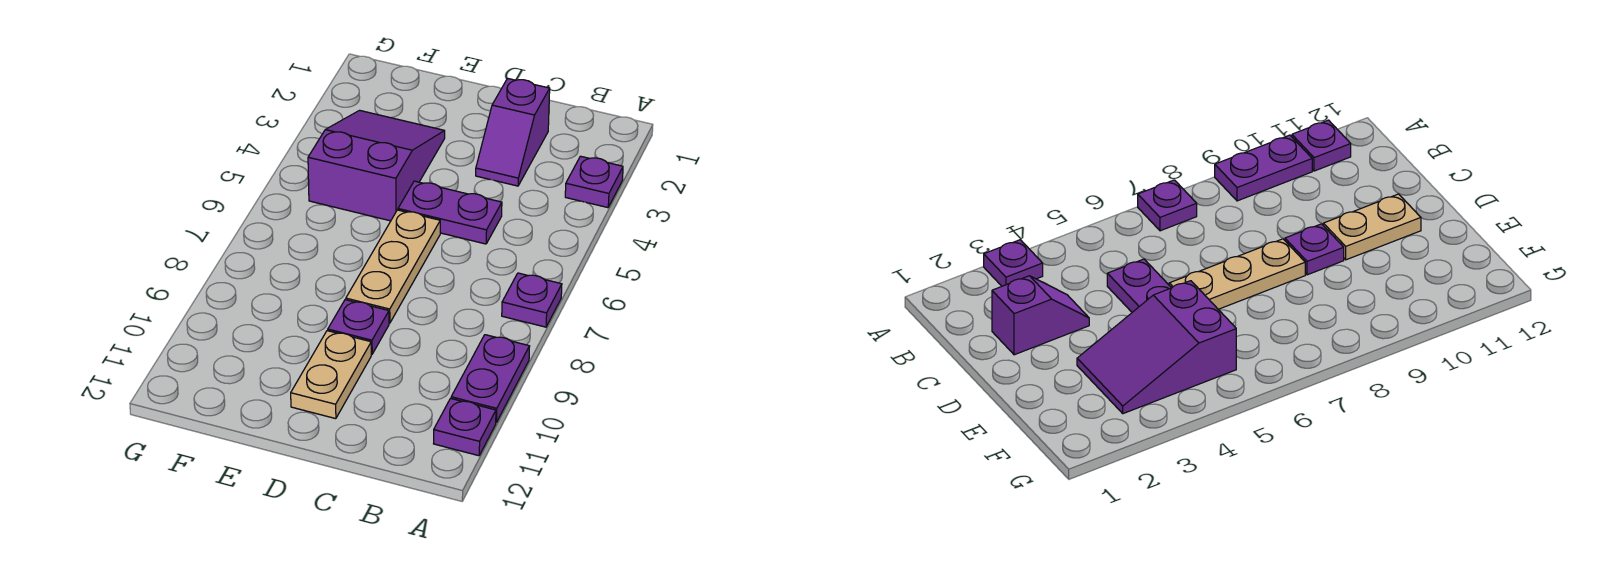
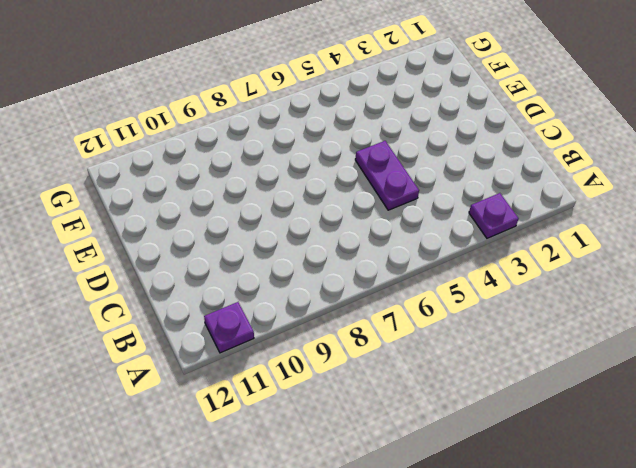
none -> purple plate A7 level 1
none -> purple plate A9:A10 level 1

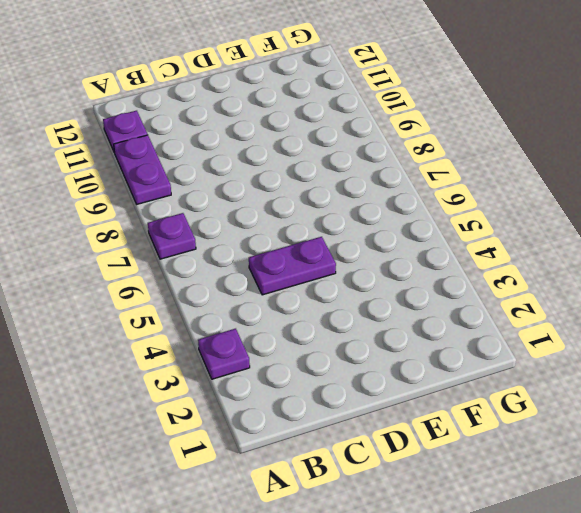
none -> purple slope C2:C3 level 1 top 2
none -> tan plate D6:D8 level 1

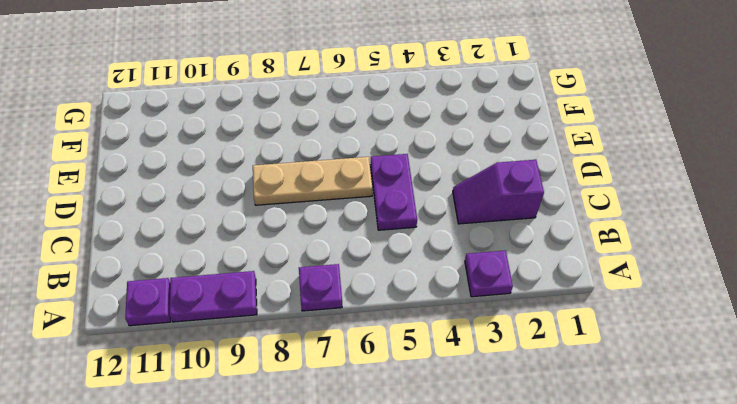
none -> purple plate D9 level 1
none -> tan plate D10:D11 level 1

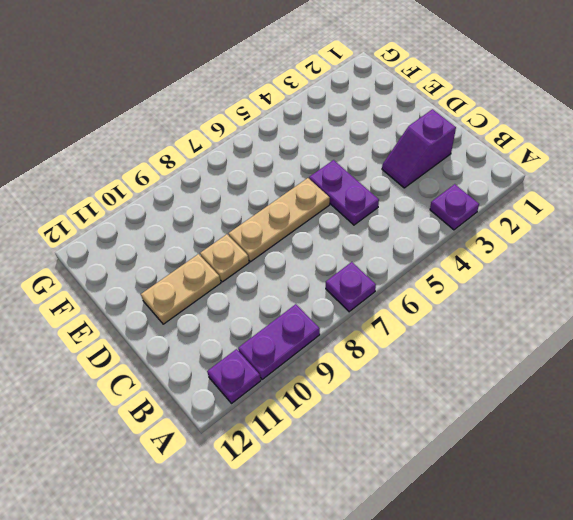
tan plate D9 level 1 -> purple plate D9 level 1
none -> purple slope E3:F5 level 1 top 5

